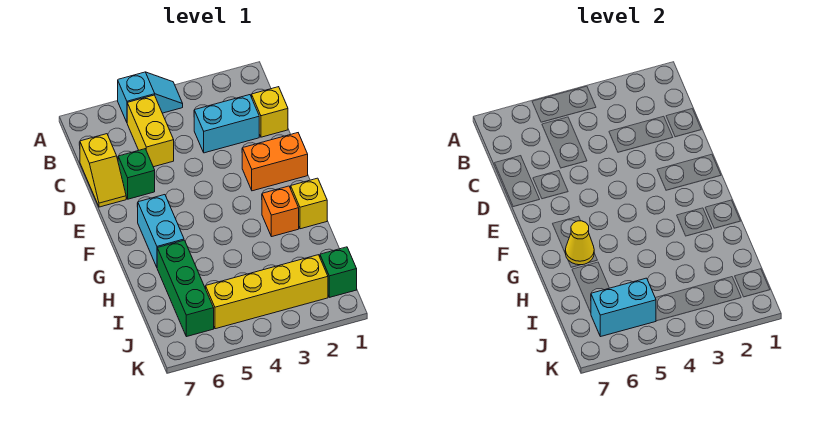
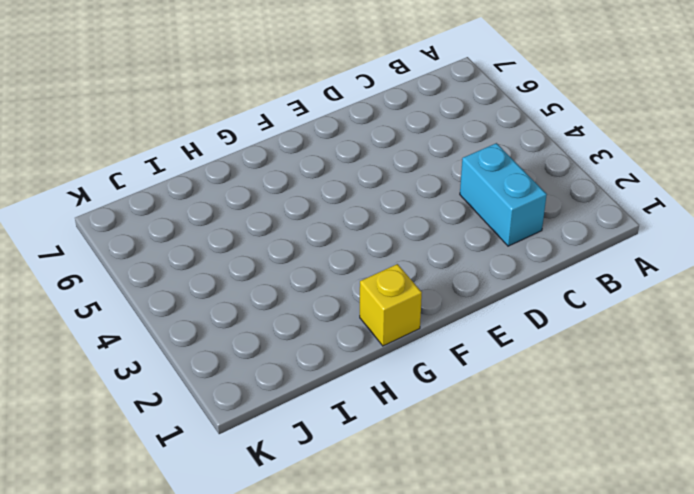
none -> cyan slope A4:A5 level 1 top 5
none -> yellow brick B5:C5 level 1
none -> yellow brick C1 level 1

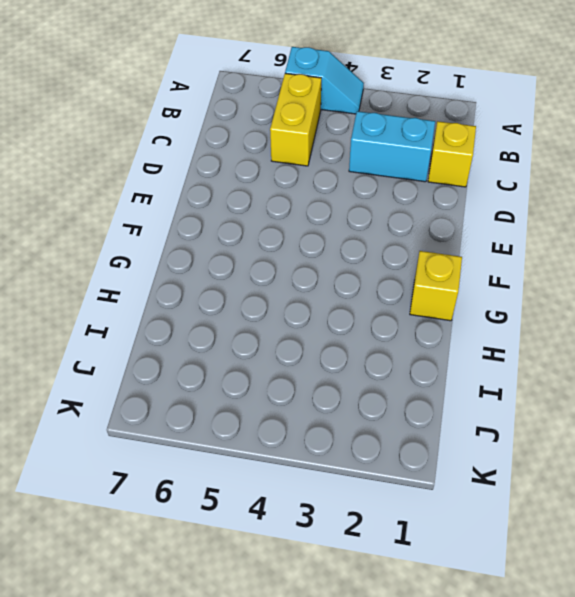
none -> yellow slope C7:D7 level 1 top C
none -> green brick D6 level 1
none -> orange brick E1:E2 level 1

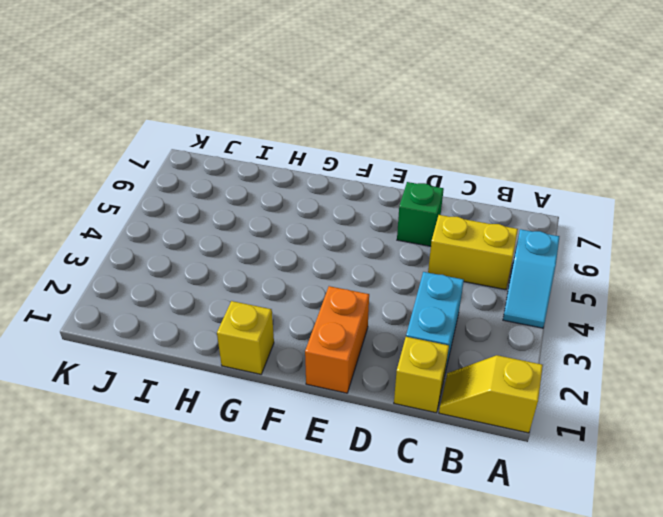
yellow slope A1:B1 level 1 top A -> yellow slope C7:D7 level 1 top C
none -> cyan brick F6:G6 level 1
none -> orange brick G2 level 1
none -> green brick H6:J6 level 1

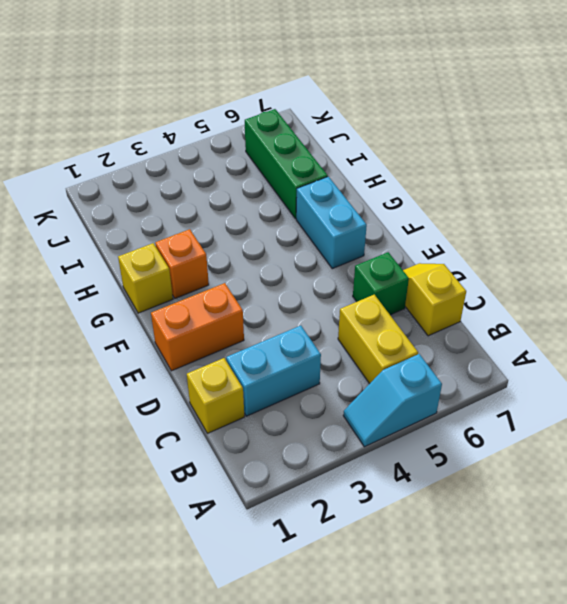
none -> green brick J1 level 1
none -> yellow brick J2:J5 level 1
none -> yellow cone G6 level 2

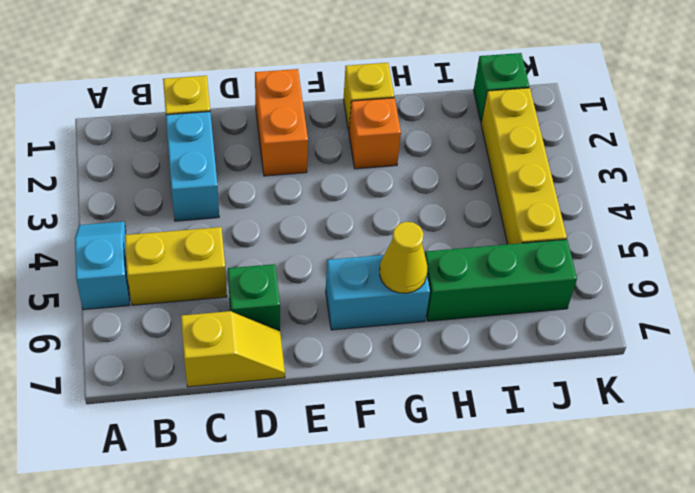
none -> cyan brick J5:J6 level 2

